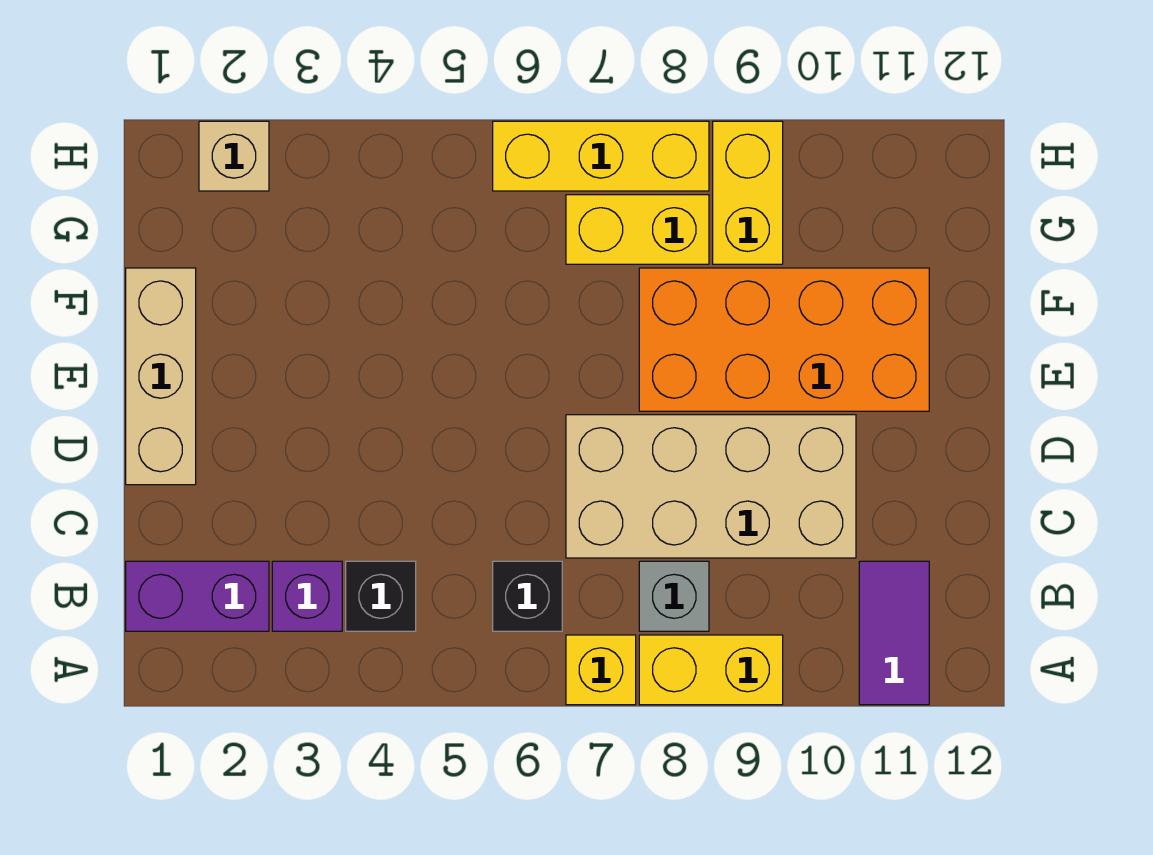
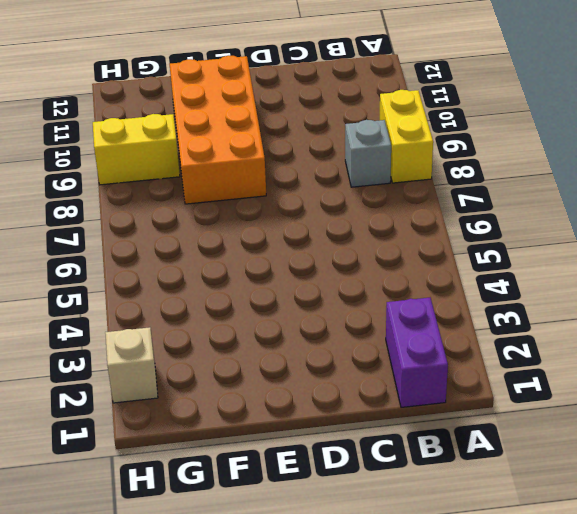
none -> yellow brick A7 level 1
none -> purple tile A11:B11 level 1
none -> purple brick B3 level 1

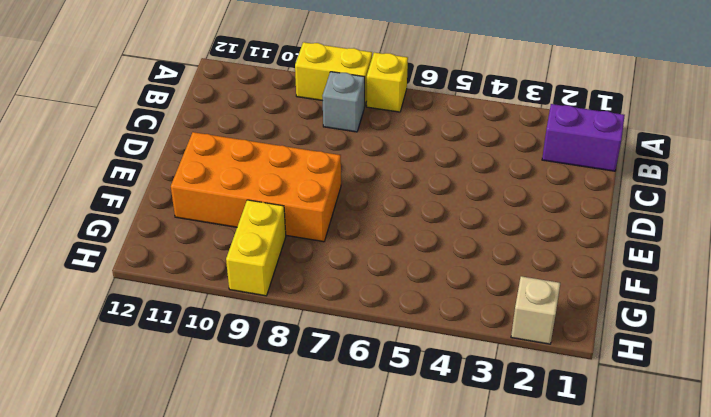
none -> purple tile A11:B11 level 1
none -> purple brick B3 level 1
none -> black brick B4 level 1

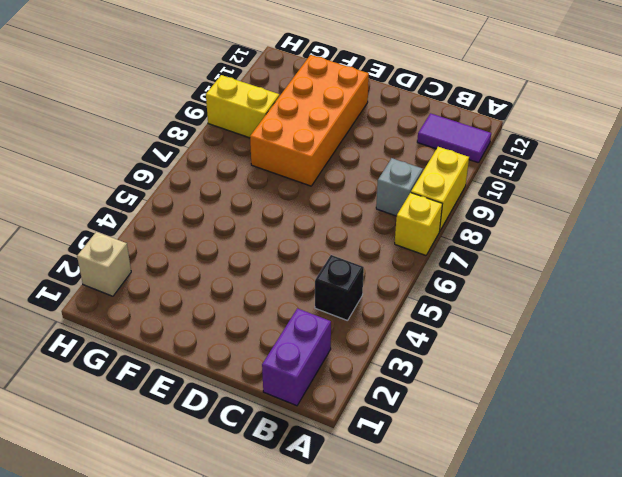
none -> purple brick B3 level 1
none -> black brick B6 level 1
none -> tan brick C7:D10 level 1

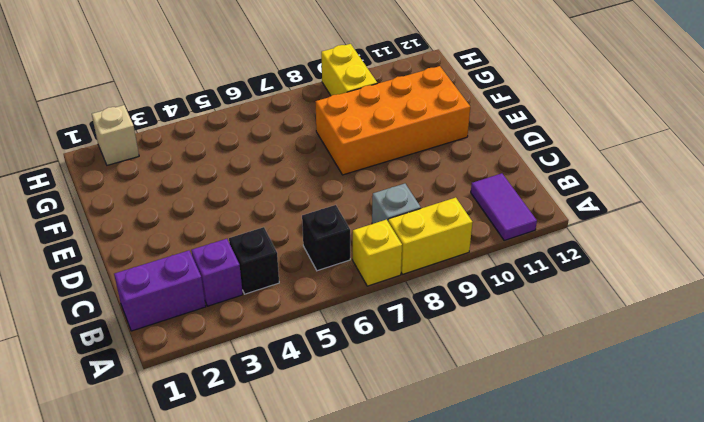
none -> tan brick C7:D10 level 1
none -> tan brick D1:F1 level 1
none -> yellow brick G7:G8 level 1

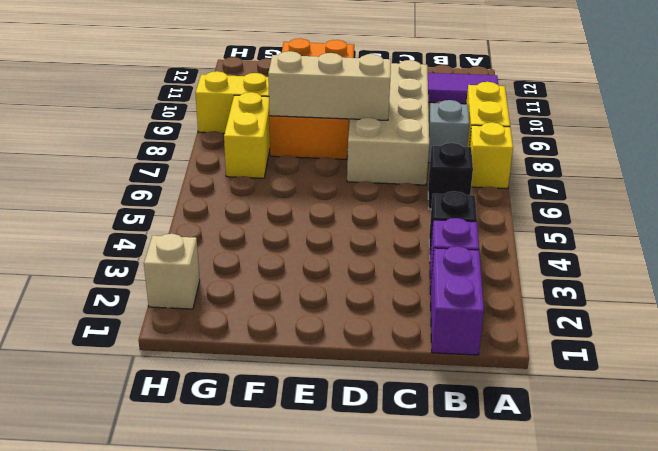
tan brick D8:F8 level 2 -> tan brick D1:F1 level 1
none -> yellow brick H6:H8 level 1

